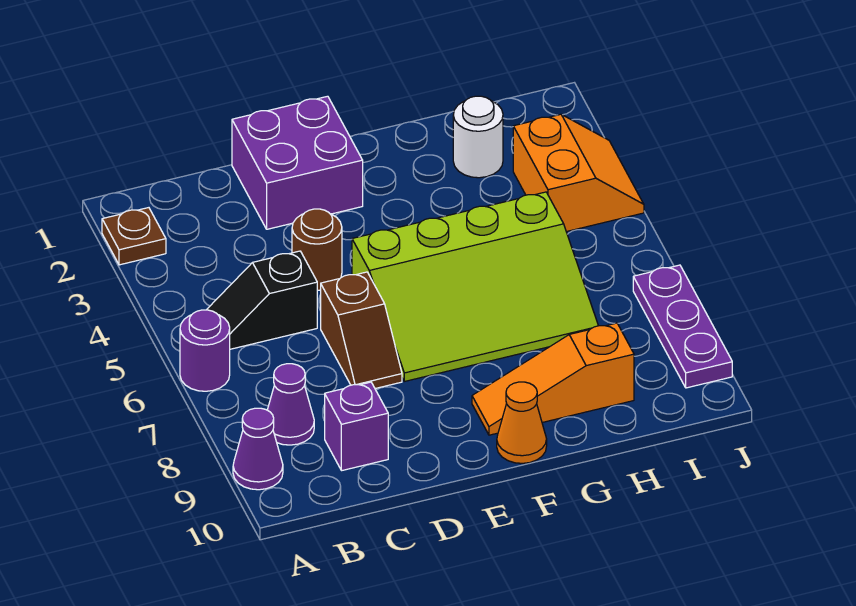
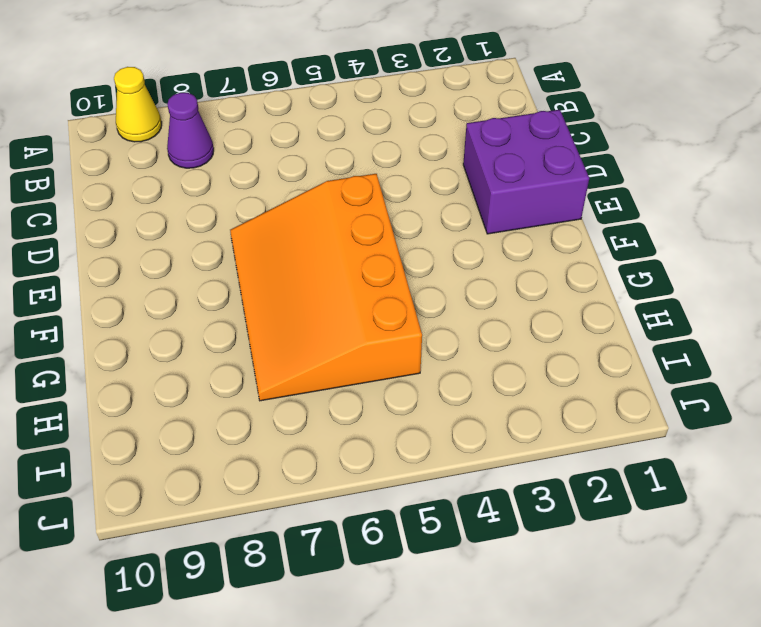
yellow cone A9 level 1 -> purple cone A9 level 1
orange slope E5:H7 level 1 top 5 -> lime slope E5:H7 level 1 top 5
none -> brown plate A2 level 1
none -> purple round brick A6 level 1
none -> black slope B5:C5 level 1 top C

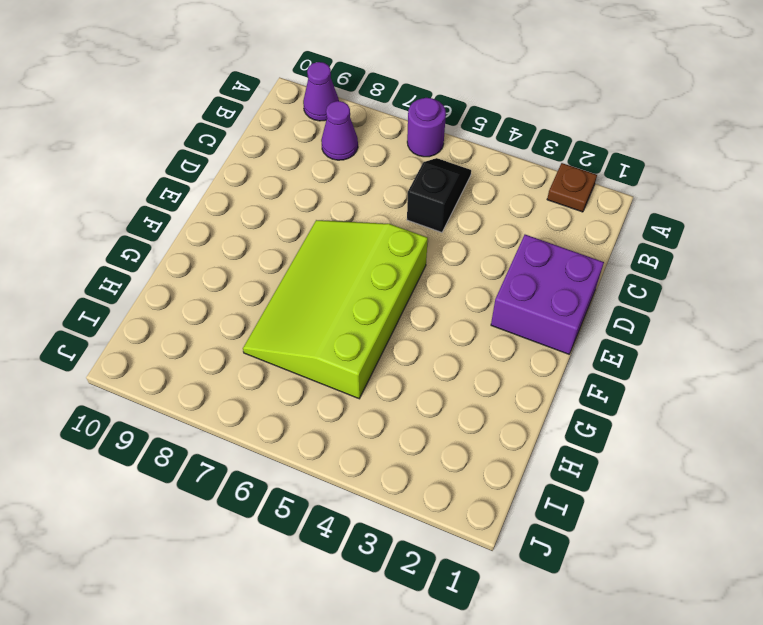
none -> purple brick C9 level 1
none -> brown round brick D4 level 1
none -> brown slope D6:D7 level 1 top 6

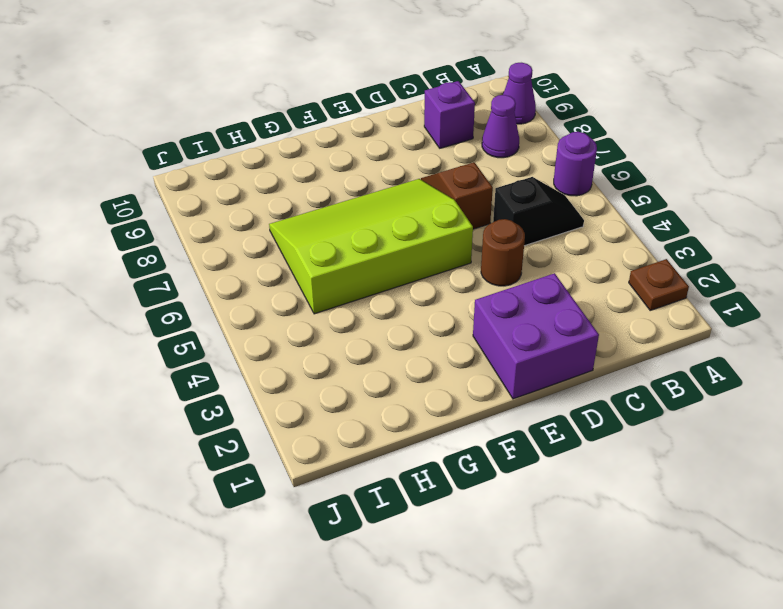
none -> orange slope F9:H9 level 1 top H
none -> orange cone F10 level 1
none -> white round brick H2 level 1

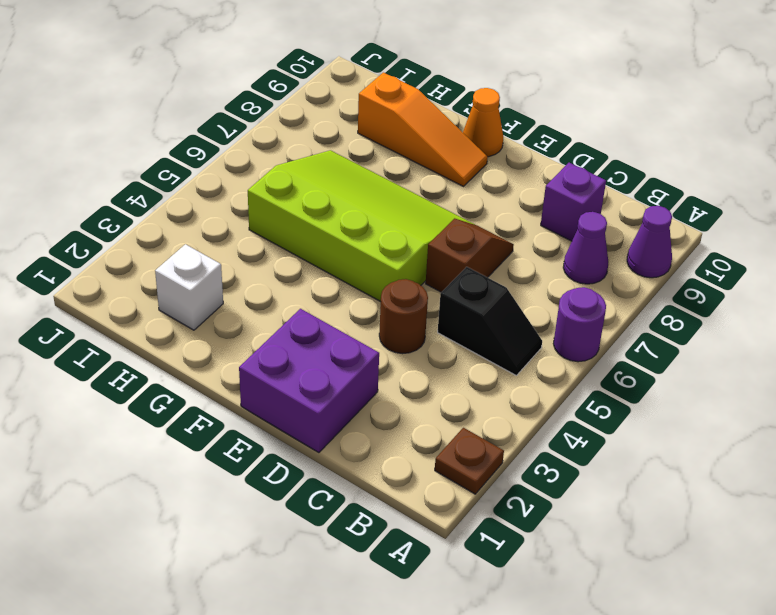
white brick H2 level 1 -> white round brick H2 level 1
none -> orange slope I3:J4 level 1 top I
none -> purple plate J7:J9 level 1

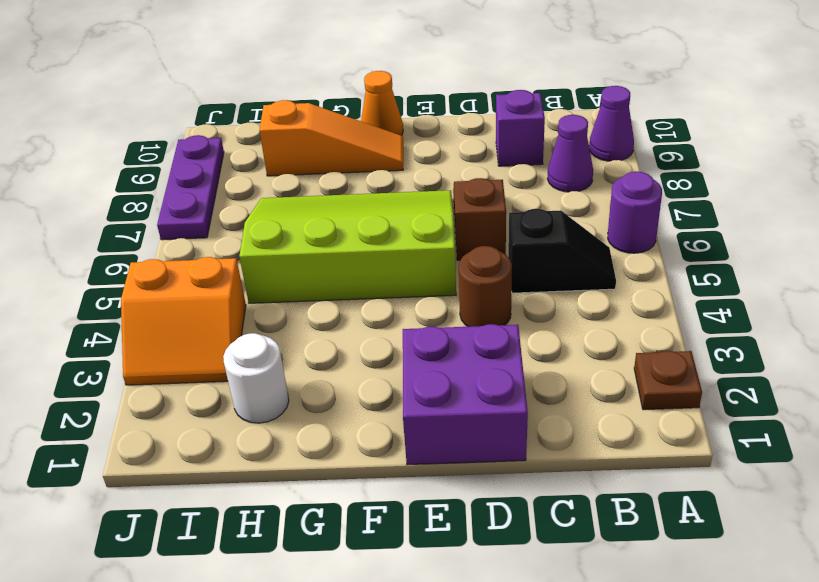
orange slope I3:J4 level 1 top 4 -> orange slope I3:J4 level 1 top I

